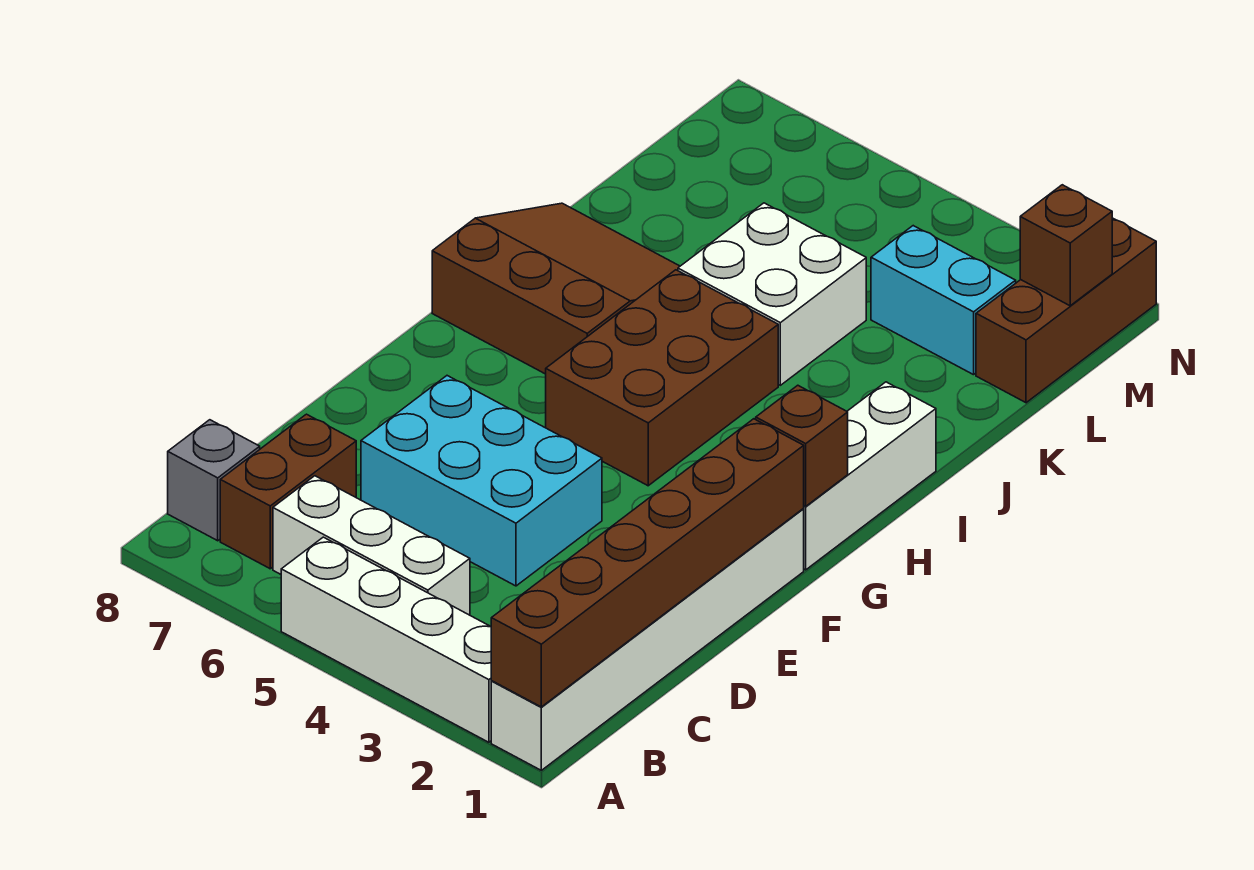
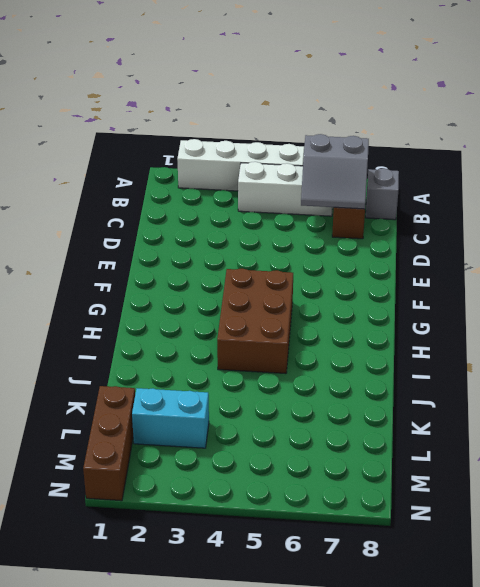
grey slope B6:C7 level 2 top B -> none
none -> white brick A1:F1 level 1
none -> cyan brick D4:E6 level 1
none -> white brick G1:I1 level 1

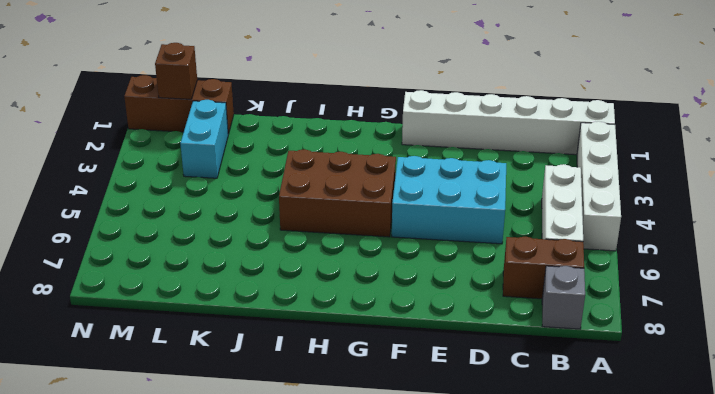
cyan brick D4:F5 level 1 -> cyan brick D4:E6 level 1
none -> white brick G1:I1 level 1
none -> brown slope H6:J8 level 1 top H
none -> white brick J4:K5 level 1

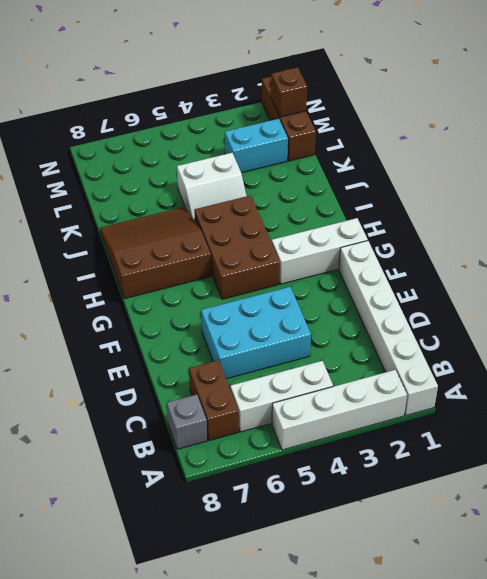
white brick G1:G3 level 1 -> white brick G1:I1 level 1
white slope J4:K5 level 1 top K -> white brick J4:K5 level 1
none -> brown brick A1:F1 level 2
none -> brown brick G1 level 2

